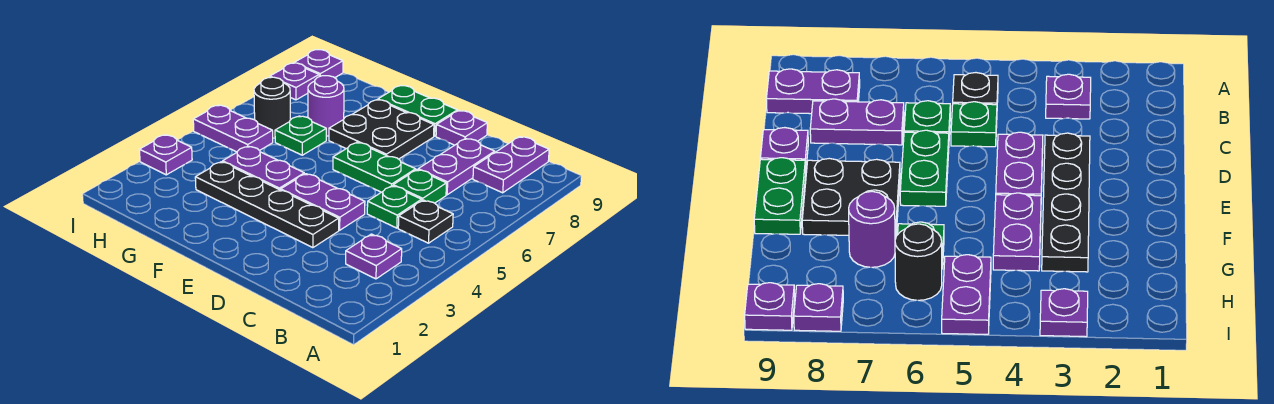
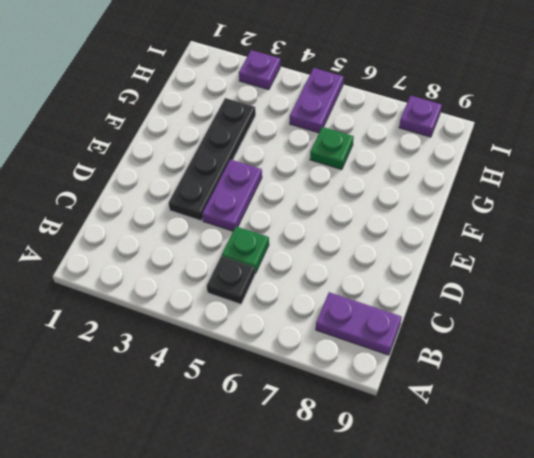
none -> purple plate B3 level 1
none -> green plate C6 level 1
none -> purple plate C7:C8 level 1

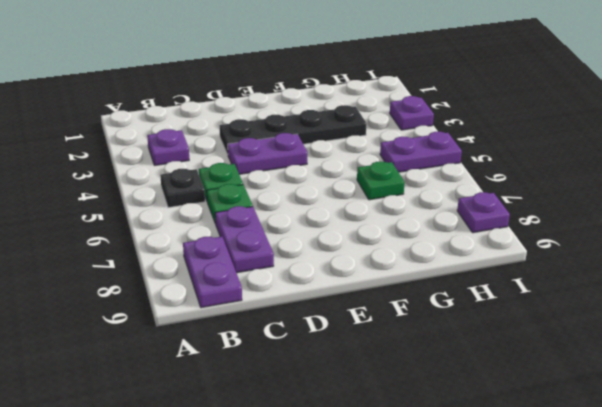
none -> green plate D6:E6 level 1
none -> purple plate D9 level 1
none -> black plate E7:F8 level 1

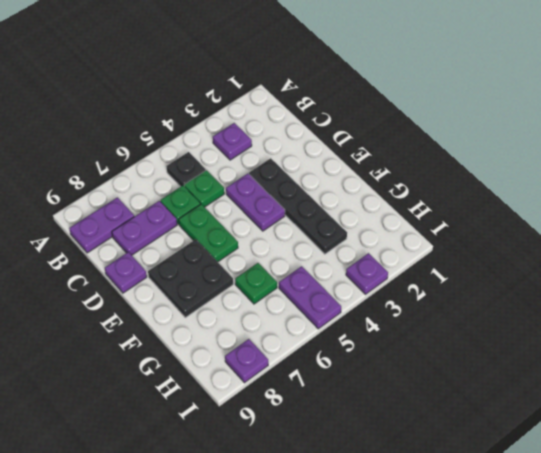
none -> green plate E9:F9 level 1
none -> purple plate F4:G4 level 1
none -> purple round brick G7 level 1

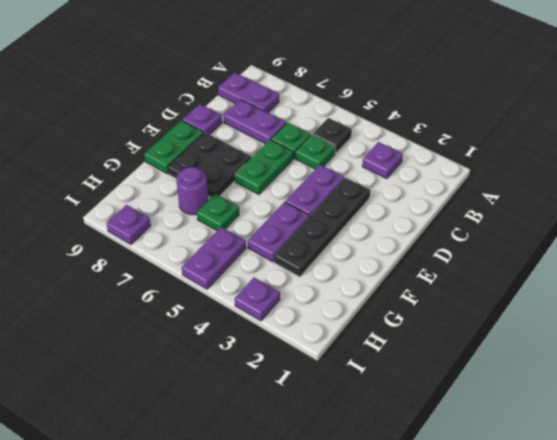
none -> black round brick H6 level 1
none -> purple plate I9 level 1

